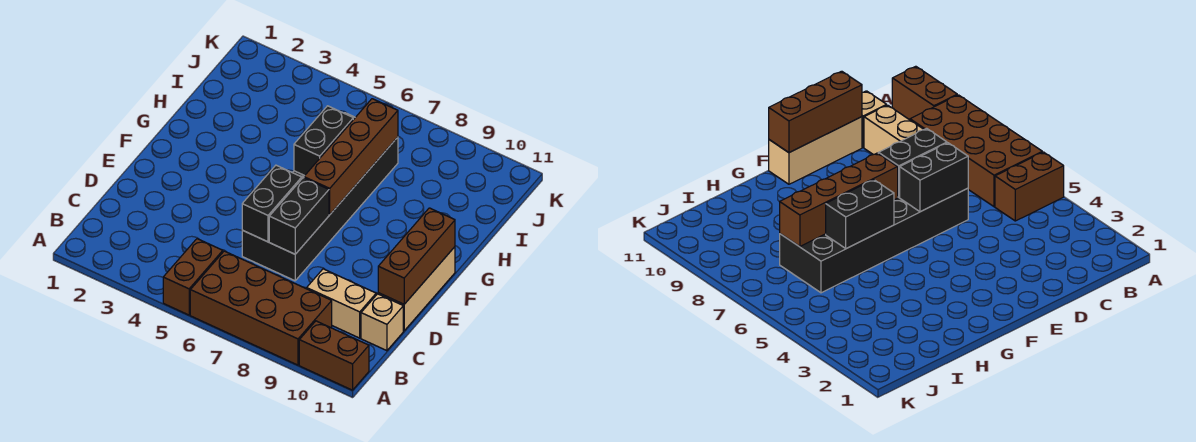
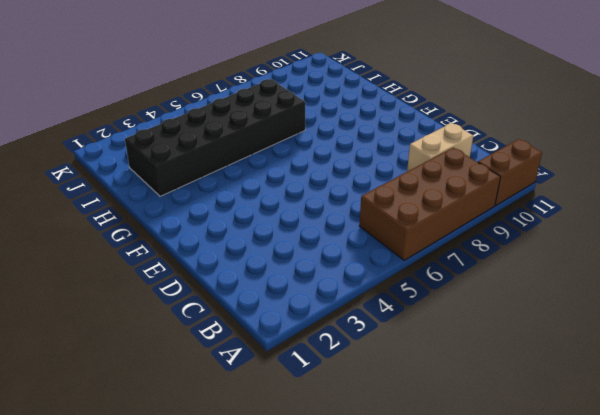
black brick H2:I7 level 1 -> black brick D6:I7 level 1
none -> brown brick A5:B5 level 1
none -> tan brick C11 level 1
none -> tan brick D11:F11 level 1

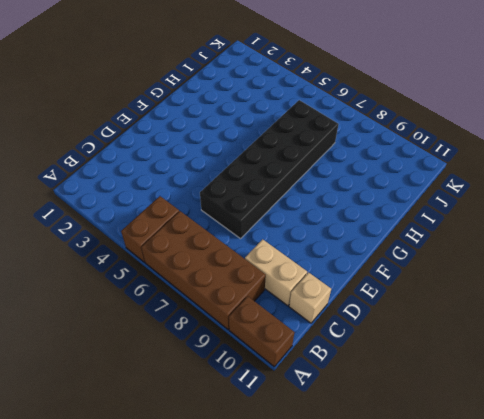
none -> tan brick D11:F11 level 1
none -> black brick D6:E6 level 2
none -> black brick D7:E7 level 2

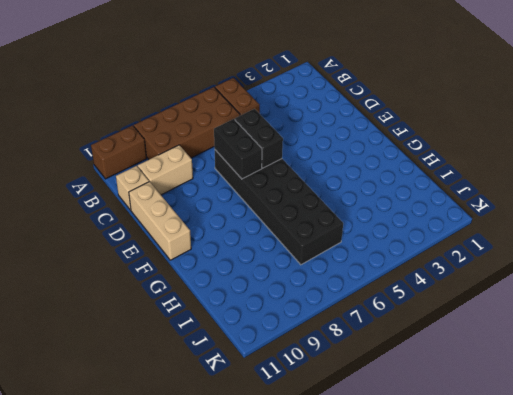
none -> brown brick D11:F11 level 2
none -> brown brick F7:I7 level 2
none -> black brick G6:H6 level 2

